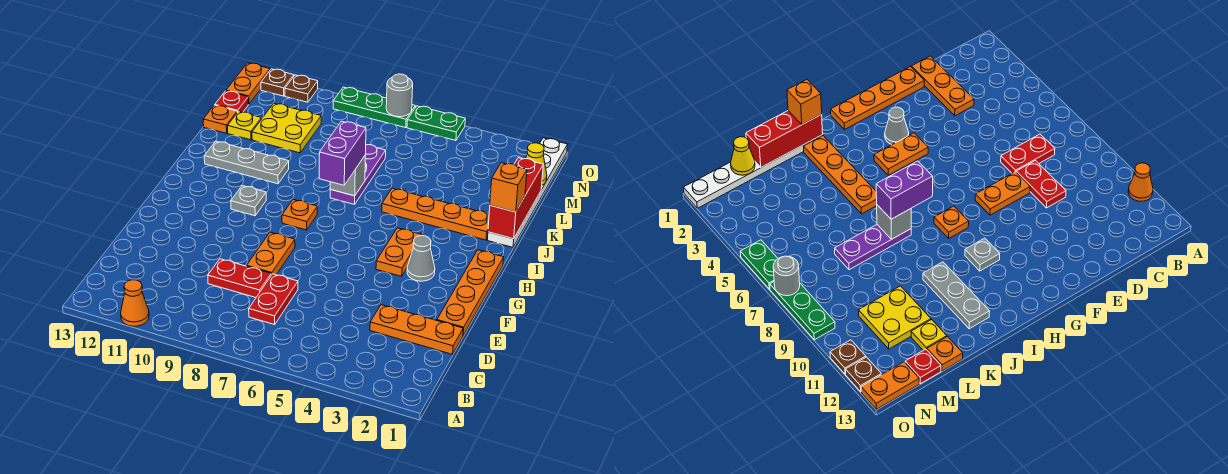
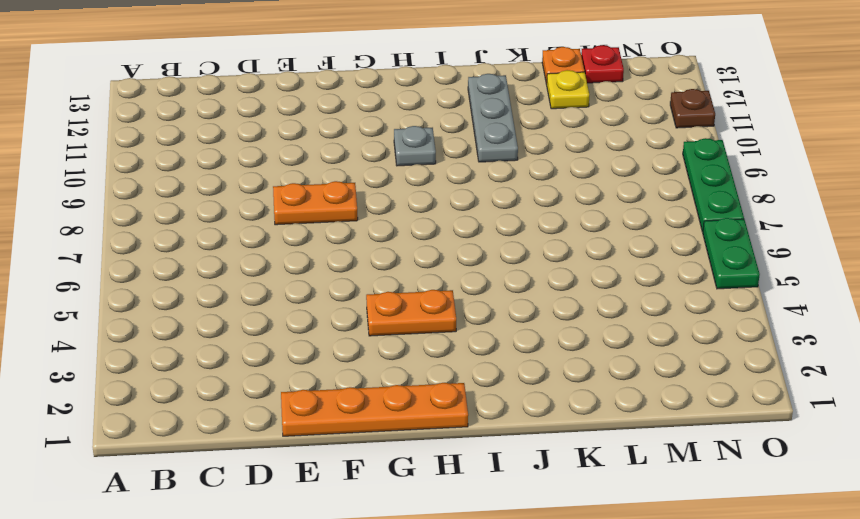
none -> orange cone A11 level 1
none -> red plate C7:D7 level 1
none -> orange plate D1:D3 level 1

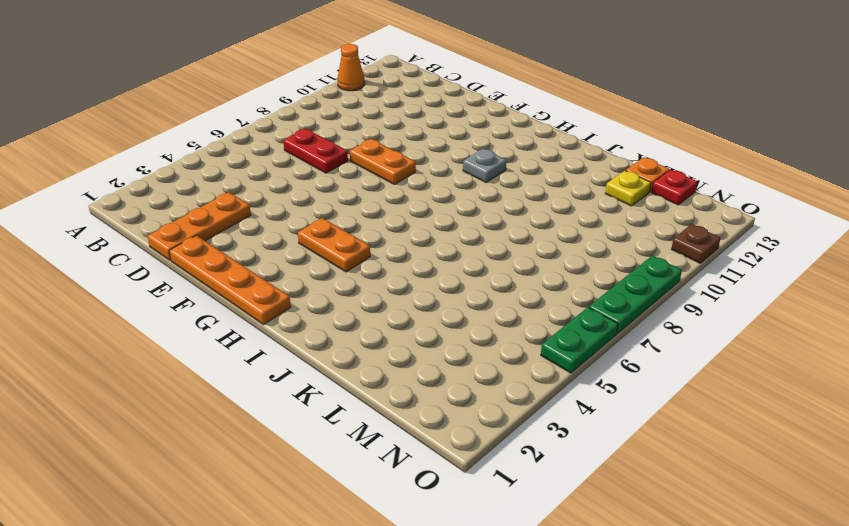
none -> red plate D8:D9 level 1
none -> grey cone G3 level 1
none -> orange plate H8 level 1

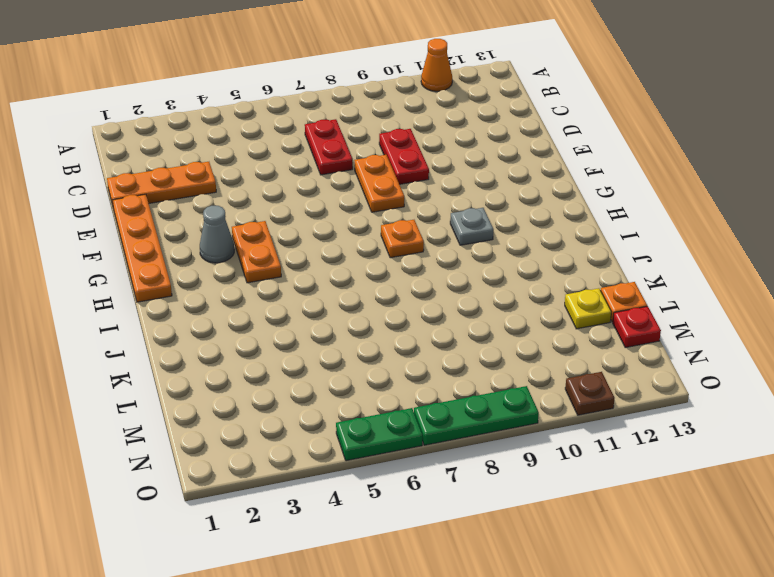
red plate D9:E9 level 1 -> red plate D8:D9 level 1
none -> white plate J1:O1 level 1
none -> orange plate J2:J5 level 1
none -> purple plate J7:L7 level 1

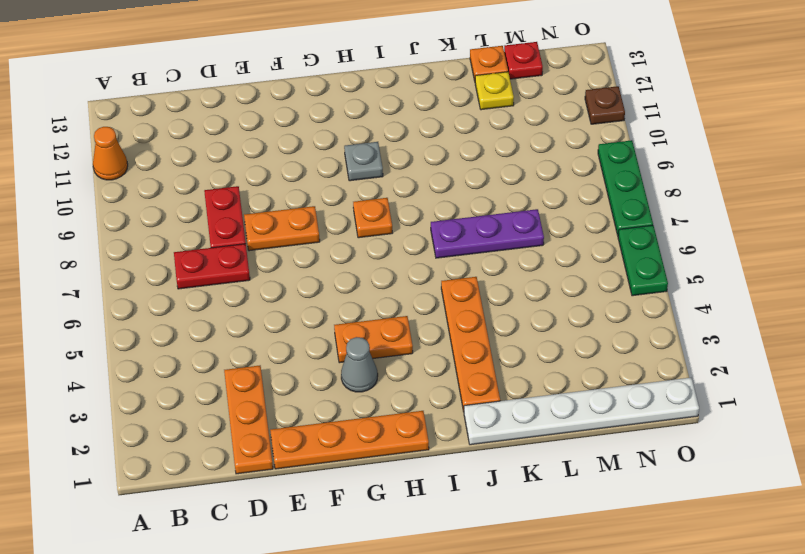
none -> grey plate J10:J12 level 1
none -> yellow plate L10:M11 level 1
none -> orange plate N13:O13 level 1

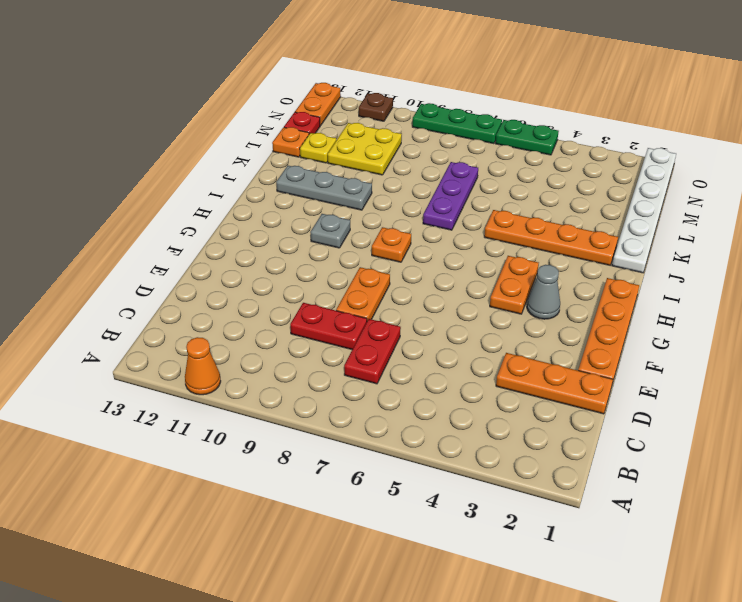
none -> brown plate O12 level 1
none -> red brick J1:L1 level 2
none -> grey brick J7 level 2

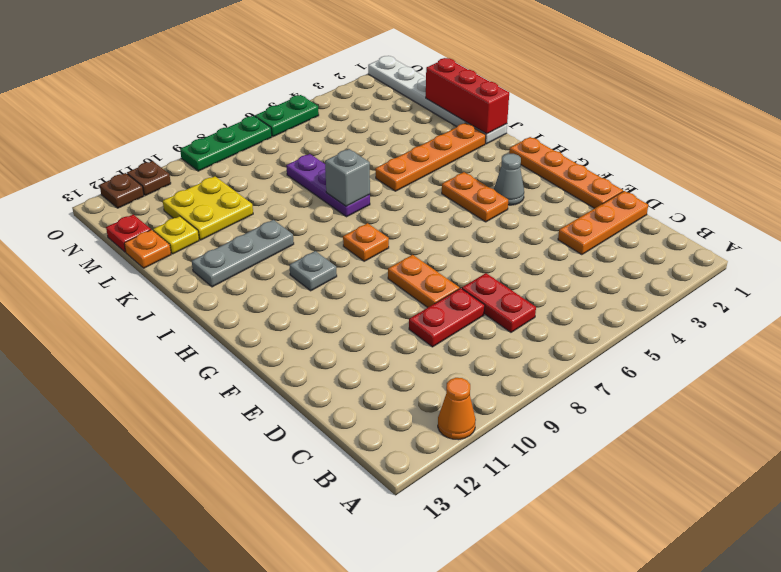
none -> orange plate N13:O13 level 1
none -> yellow cone M1 level 2
none -> grey round brick O7 level 2

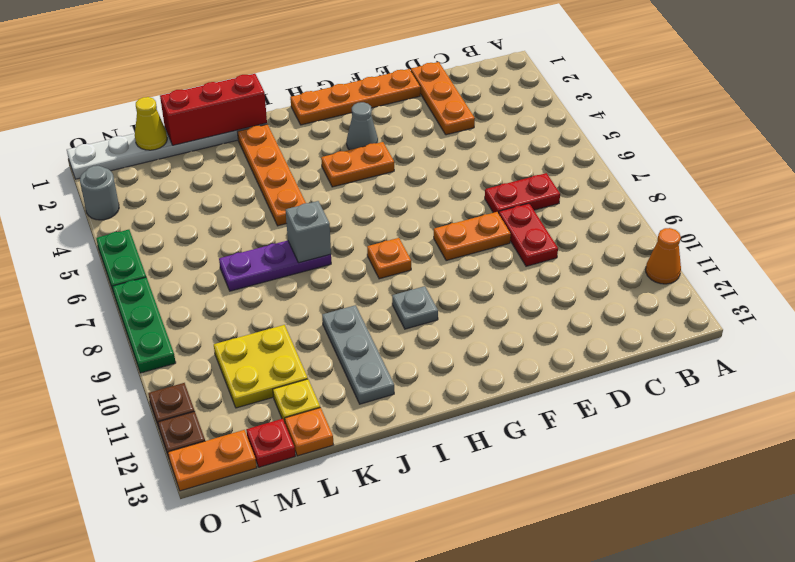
grey round brick O3 level 1 -> grey round brick O7 level 2
none -> purple brick I7:J7 level 3
none -> orange brick J1 level 3

